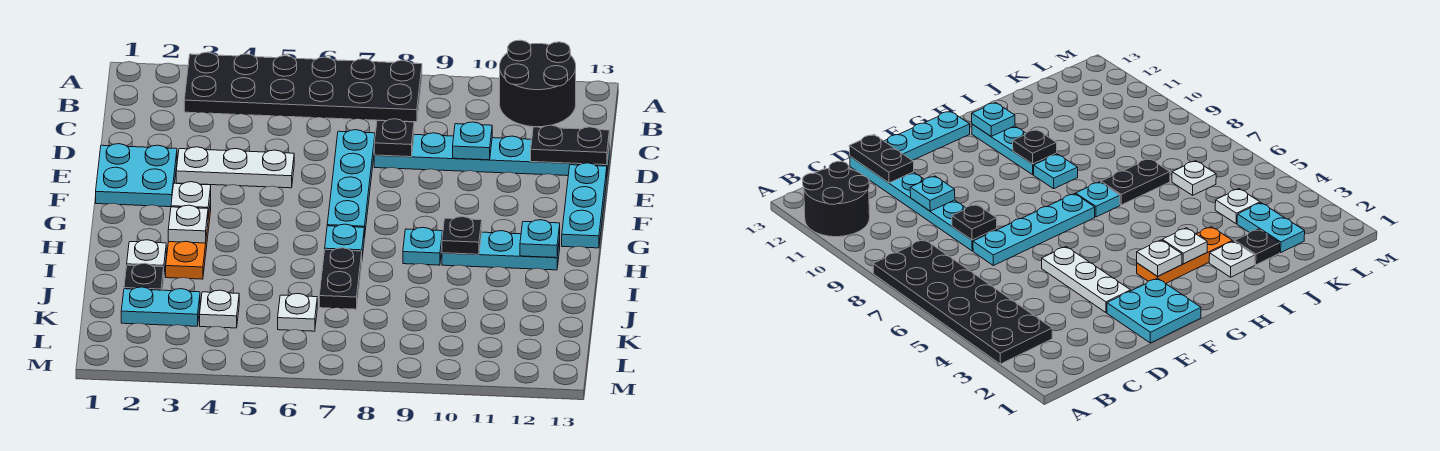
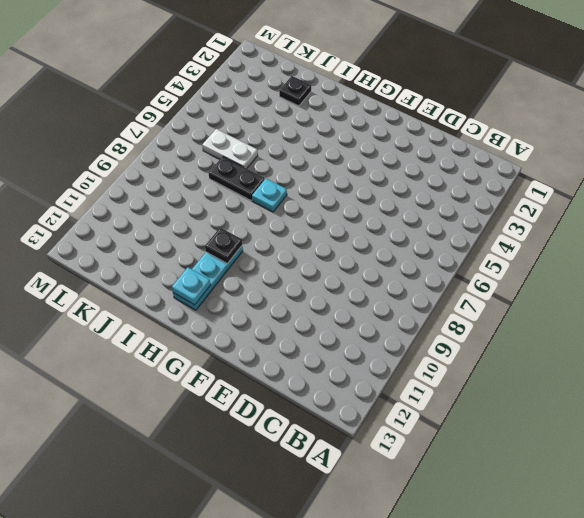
white plate J6:K6 level 1 -> white plate K6 level 1
none -> black plate A3:B8 level 1
none -> black round brick A11:B12 level 1
none -> cyan plate D7:G7 level 1

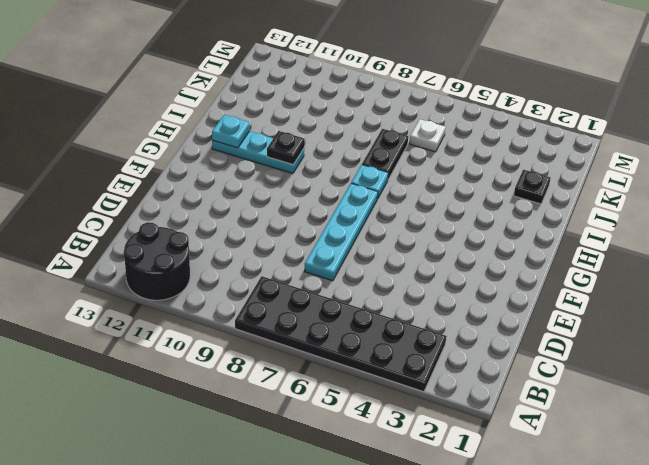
none -> cyan plate D8:D13 level 1
none -> cyan plate E1:F2 level 1
none -> white plate E3:E5 level 1

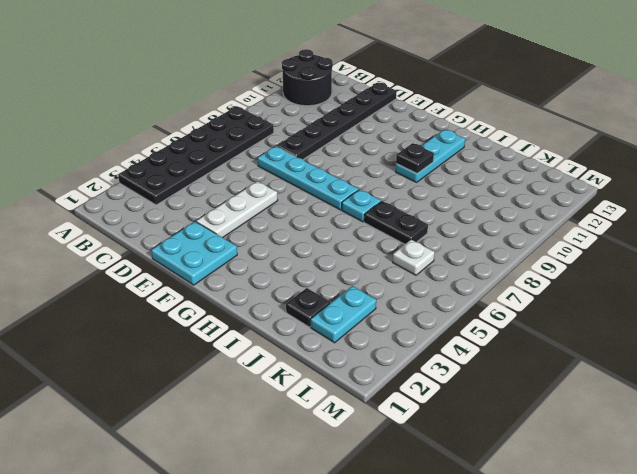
black plate D8:D13 level 1 -> cyan plate D8:D13 level 1
none -> cyan plate E13:G13 level 1
none -> orange plate G3:I3 level 1
none -> cyan plate H9 level 1

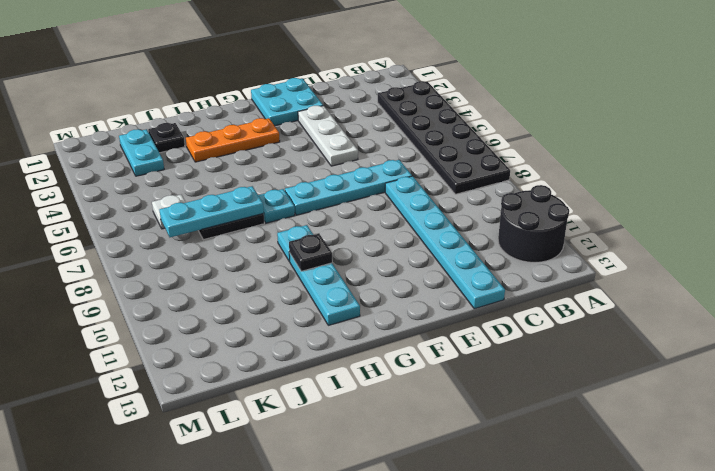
cyan plate I7:K7 level 2 -> cyan plate E13:G13 level 1
none -> white plate I2 level 1
none -> white plate K4 level 1
none -> black plate D8 level 2

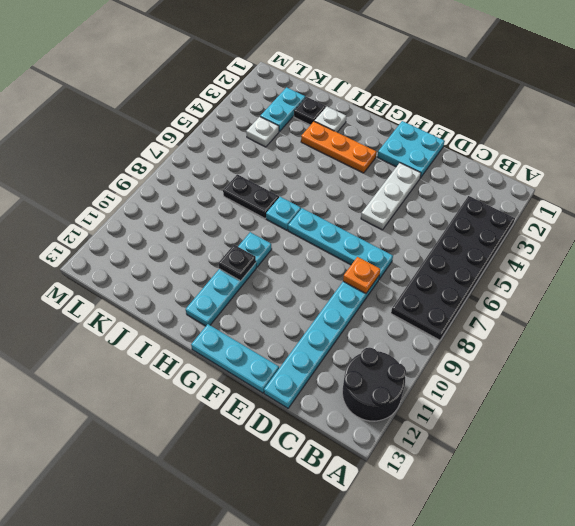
orange plate D8 level 2 -> black plate D8 level 2
none -> white plate K6 level 1
none -> cyan plate D10 level 2
none -> black plate D12:D13 level 2

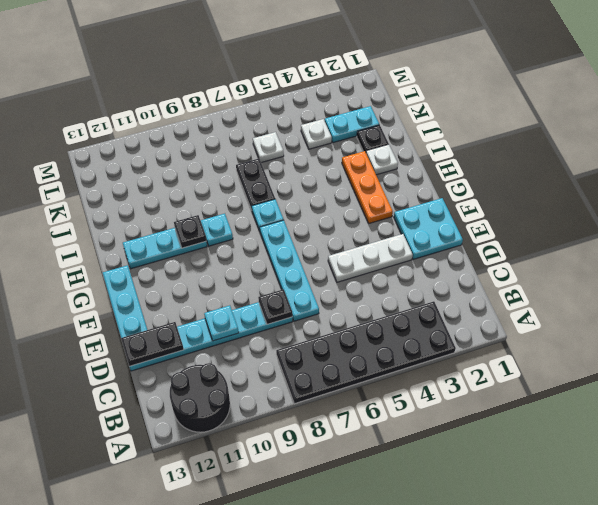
none -> white plate G3 level 2
none -> white plate H3 level 2
none -> cyan plate H12 level 2

